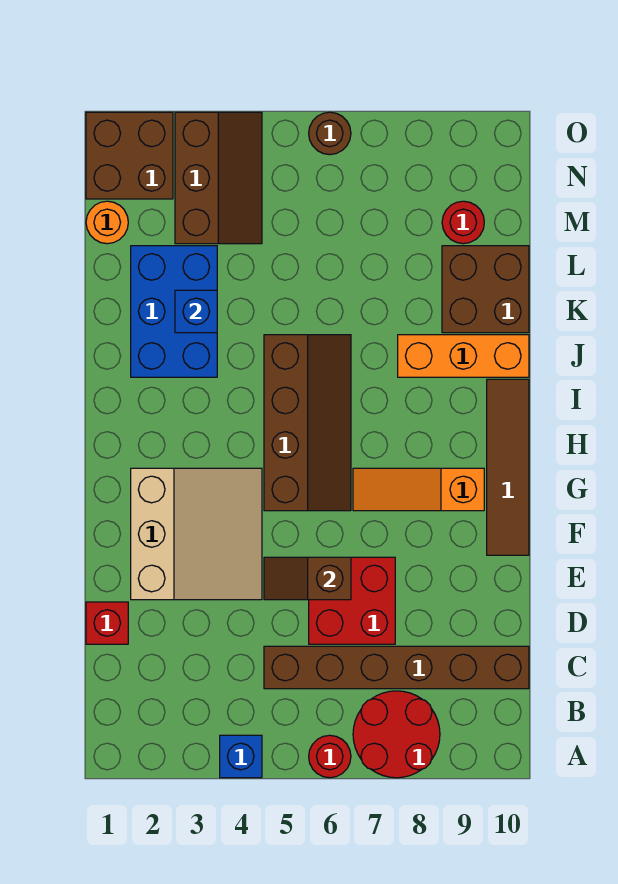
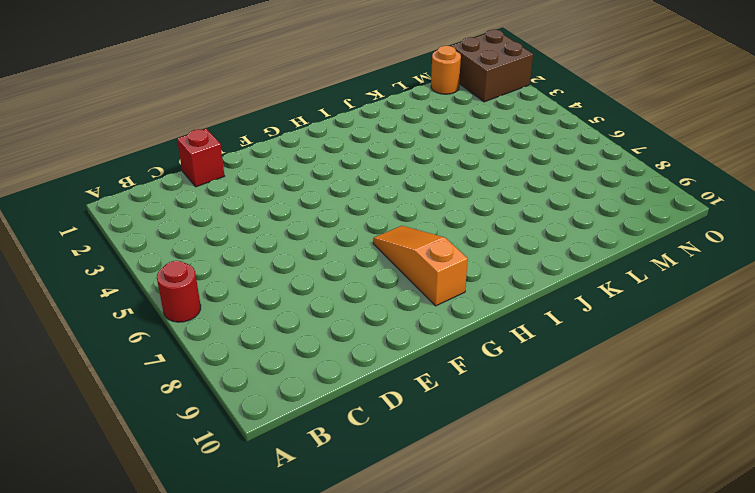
none -> blue brick A4 level 1
none -> red round brick A7:B8 level 1
none -> brown brick C5:C10 level 1

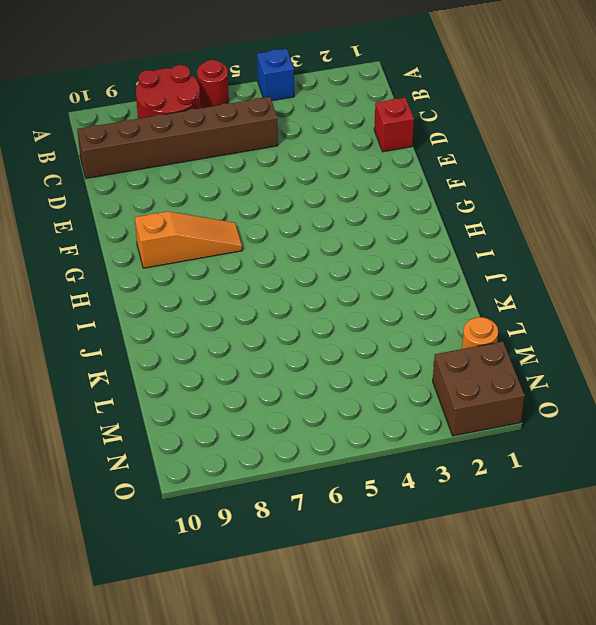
none -> red brick D6:E7 level 1
none -> tan slope E2:G4 level 1 top 2
none -> brown tile F10:I10 level 1

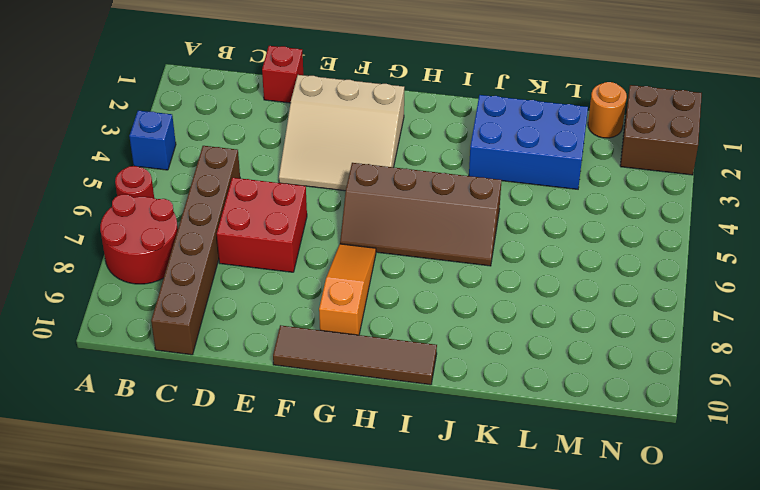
none -> orange brick J8:J10 level 1
none -> brown brick K9:L10 level 1
none -> brown slope M3:O4 level 1 top 3

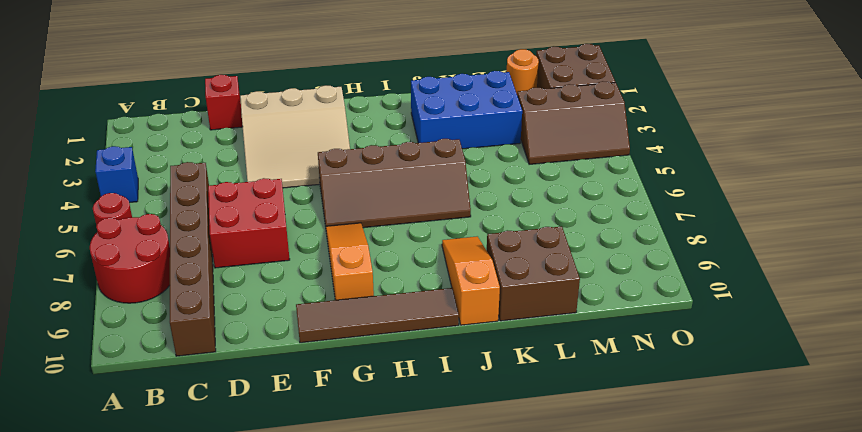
orange slope J8:J10 level 1 top 10 -> orange brick J8:J10 level 1
none -> red round brick M9 level 1
none -> brown round brick O6 level 1
none -> brown slope E5:E6 level 2 top 6

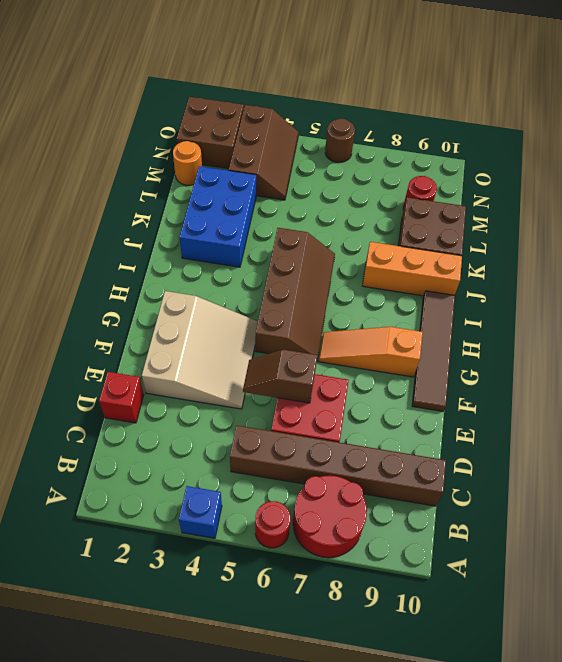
none -> blue brick K3 level 2

